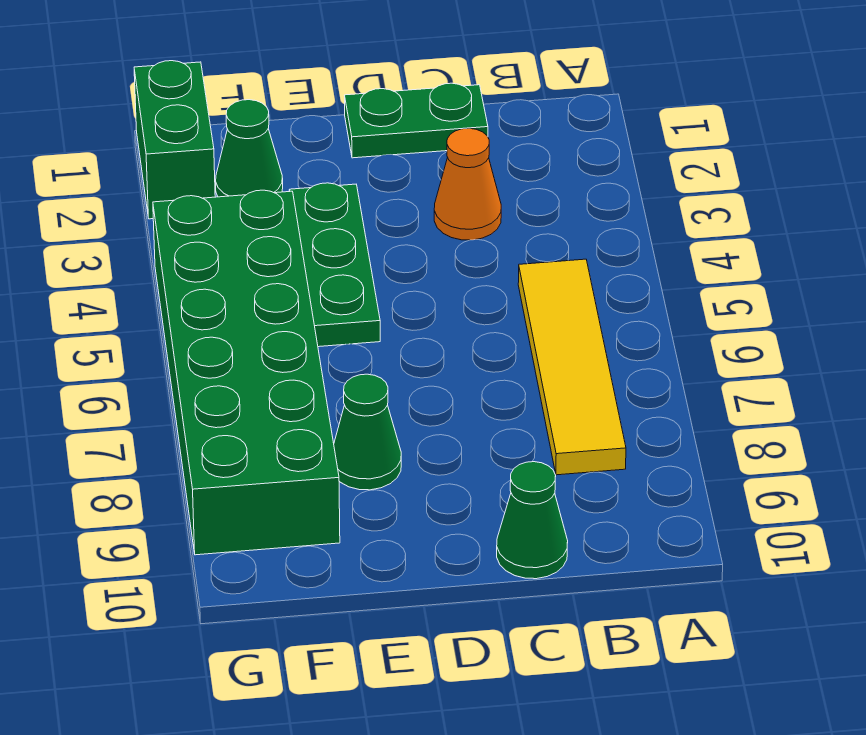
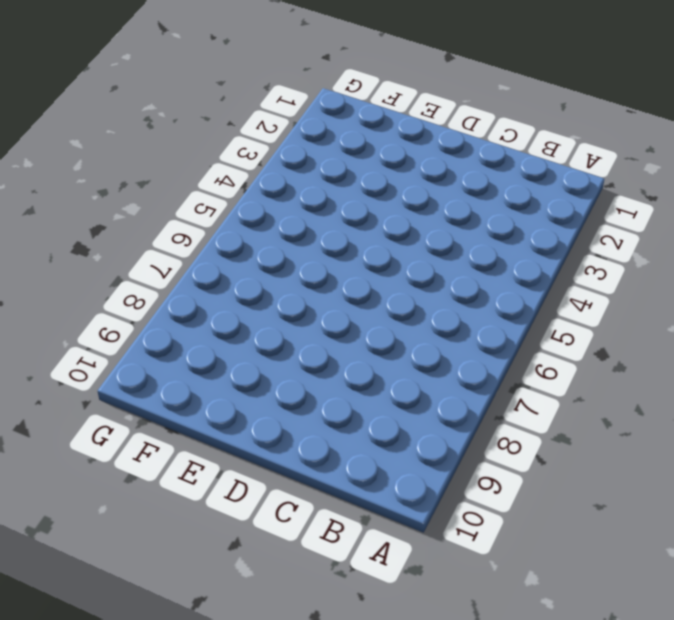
none -> yellow tile B5:B8 level 1
none -> green plate C1:D1 level 1

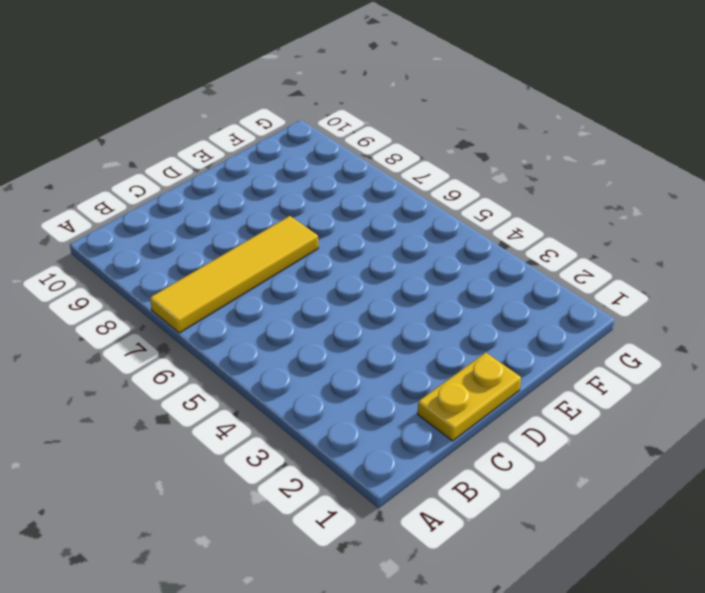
yellow tile A7:D7 level 1 -> yellow tile B5:B8 level 1
yellow plate C1:D1 level 1 -> green plate C1:D1 level 1
none -> orange cone C3 level 1
none -> green cone C10 level 1

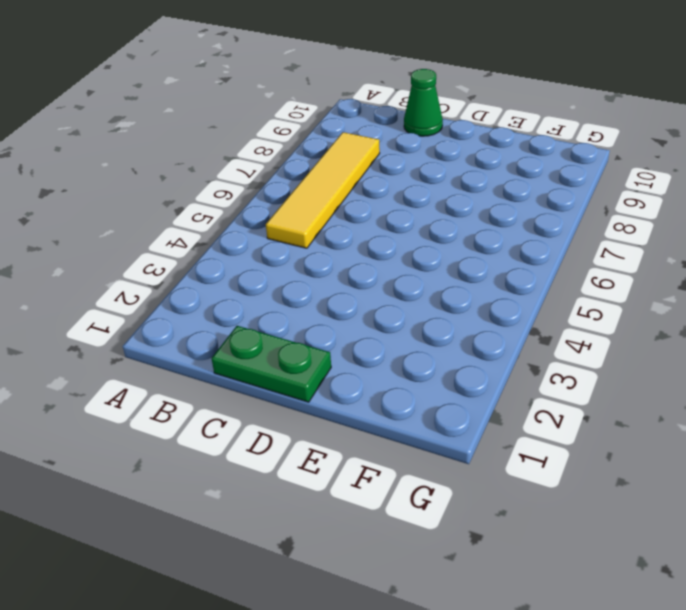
none -> orange cone C3 level 1
none -> green plate E3:E5 level 1

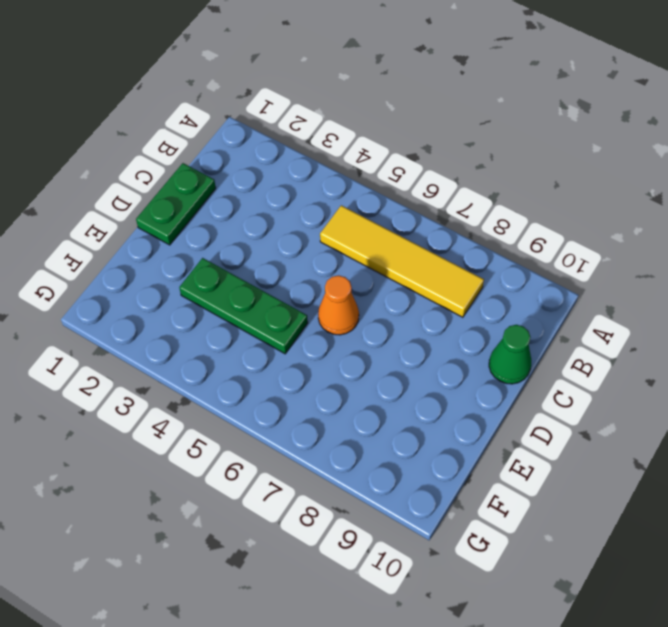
orange cone D6 level 1 -> orange cone C3 level 1
none -> green cone E8 level 1
none -> green cone F2 level 1

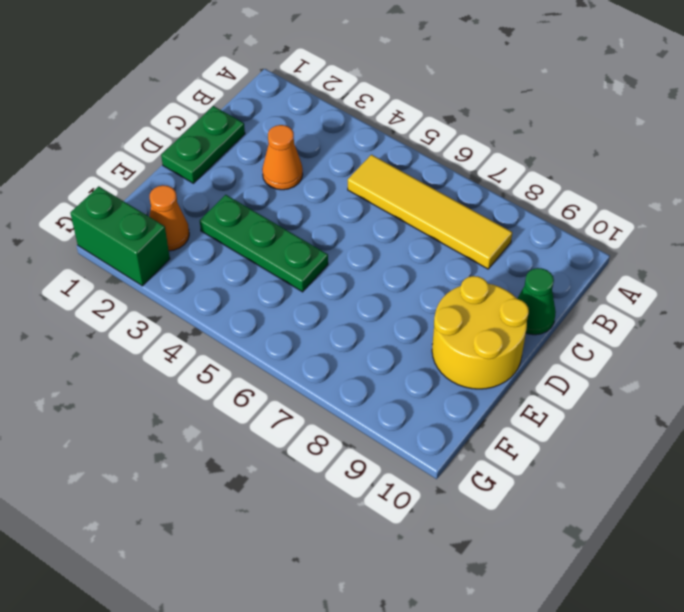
yellow round brick D9:E10 level 1 -> none
orange cone F2 level 1 -> green cone F2 level 1
none -> green cone E8 level 1
none -> green brick F4:G9 level 1

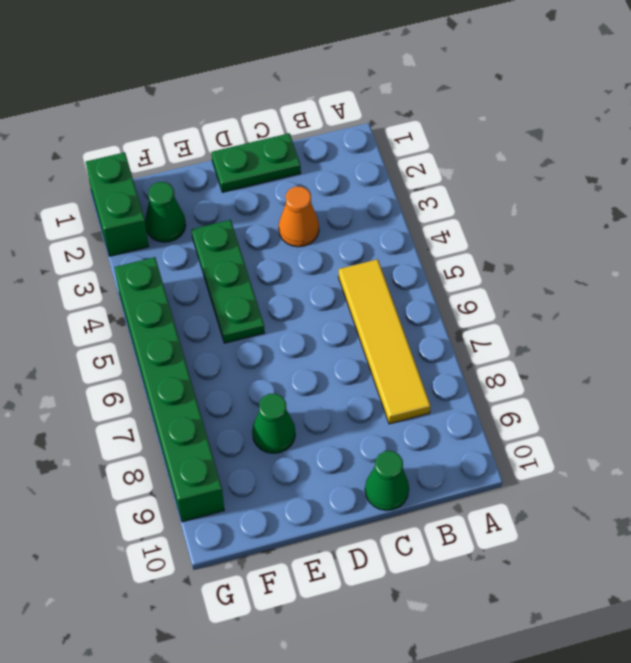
green brick G4:G9 level 1 -> green brick F4:G9 level 1

